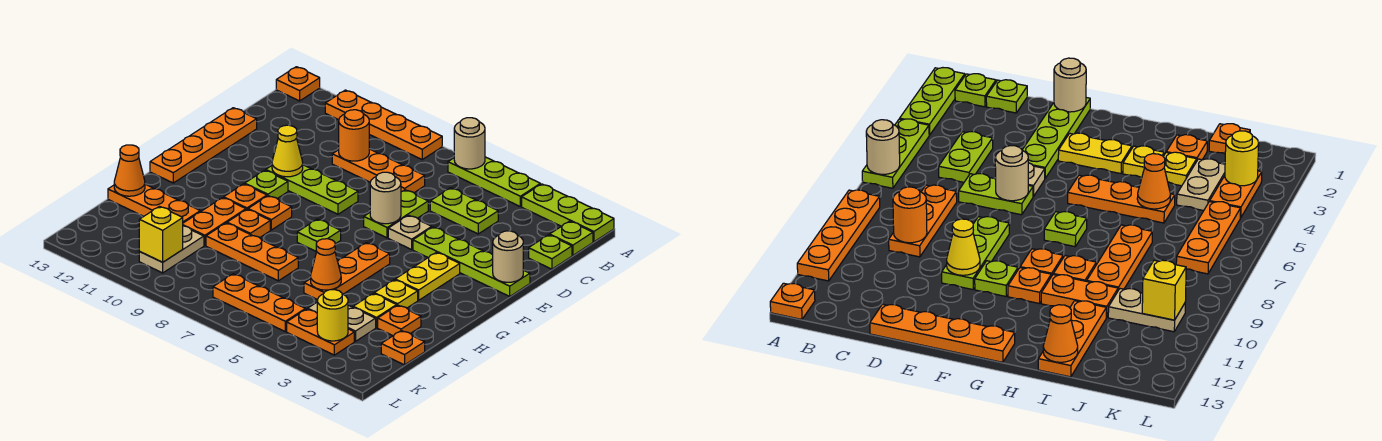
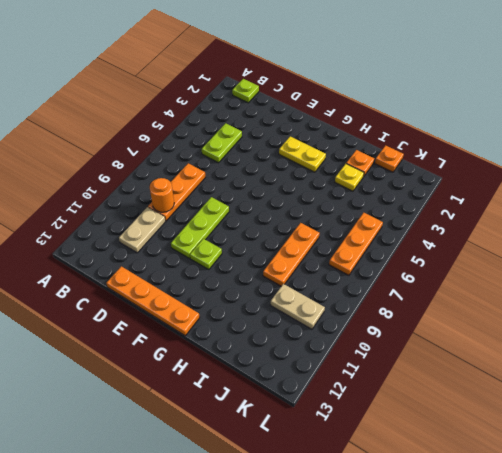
tan plate C10:C11 level 1 -> tan plate J3:J4 level 1
none -> lime plate A1:A3 level 1
none -> lime plate A4:A6 level 1
none -> orange plate A8:A11 level 1
none -> orange plate A13 level 1

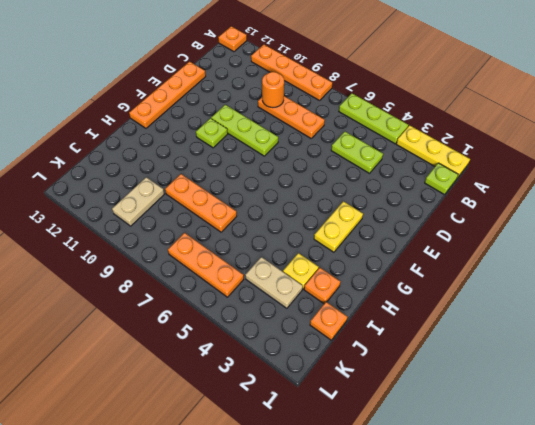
yellow plate A1:A3 level 1 -> lime plate A1:A3 level 1
none -> lime plate C1 level 1
none -> lime plate D6:E6 level 1
none -> lime plate E1:E4 level 1
none -> tan plate E5 level 1

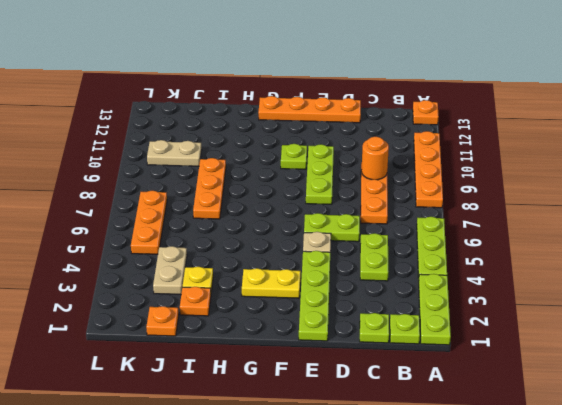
none -> orange plate G5:I5 level 1
none -> lime plate G7 level 1
none -> orange plate G9 level 1
none -> orange plate G10 level 1

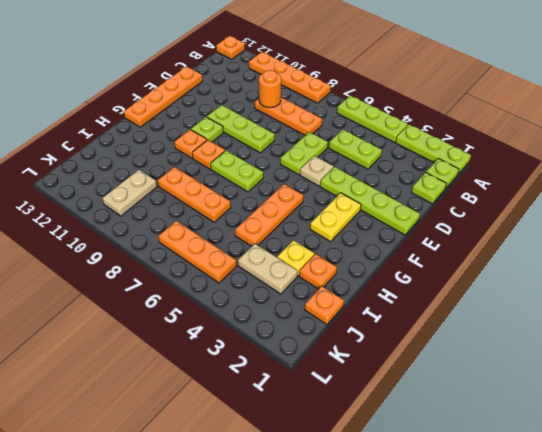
lime plate G7:G8 level 1 -> lime plate G7 level 1
none -> yellow plate H3 level 1
none -> orange plate H9 level 1
none -> orange plate H10:I10 level 1
none -> orange plate I11:I13 level 1

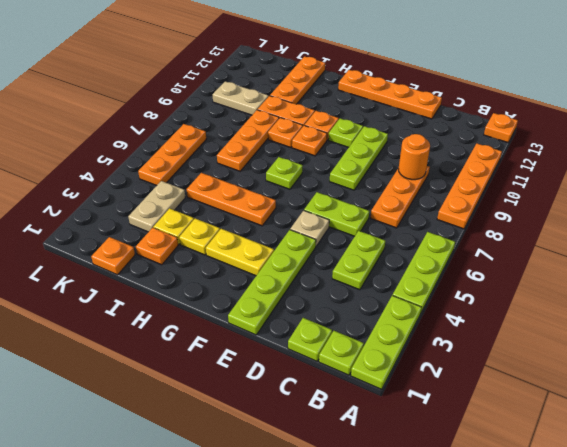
none -> orange plate K3:K4 level 1
none -> tan round brick A6 level 2
none -> tan round brick E1 level 2
none -> tan round brick E6 level 2

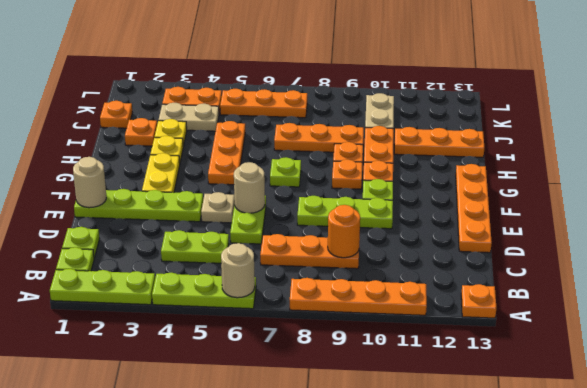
none -> yellow cone E10 level 2
none -> orange cone I5 level 2
none -> orange cone I13 level 2
none -> yellow round brick K3 level 2

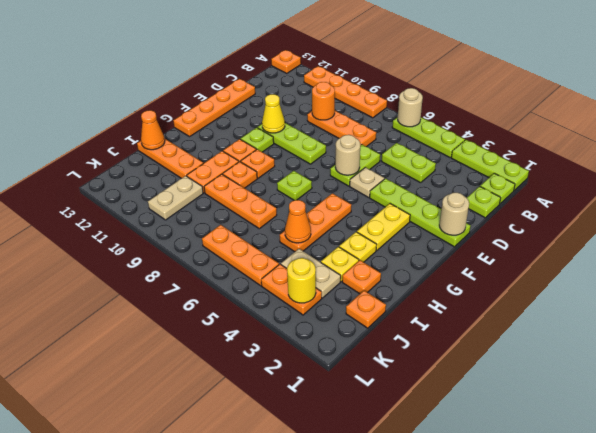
none -> yellow brick K10 level 2

